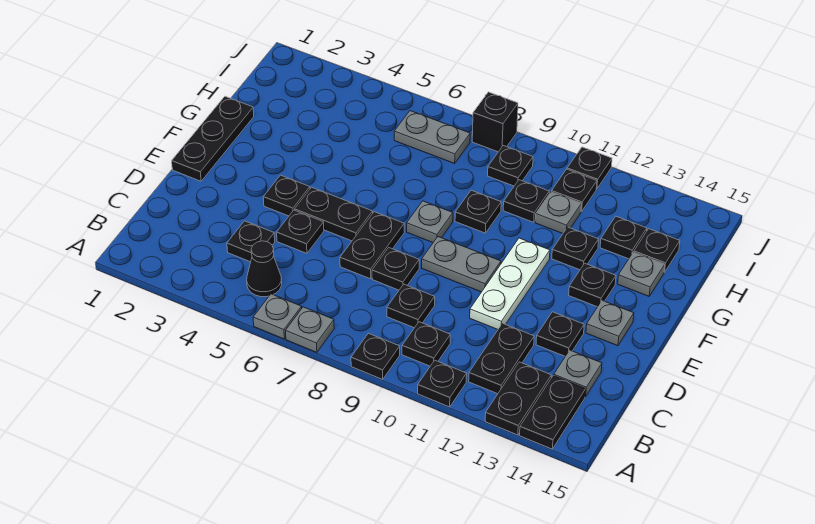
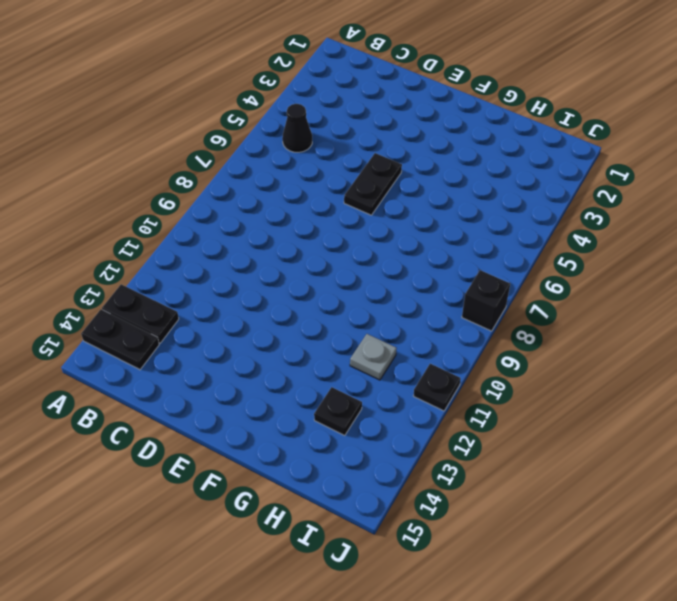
none -> grey plate A6 level 1
none -> grey plate A7 level 1
none -> black plate A9 level 1
none -> black plate A11 level 1

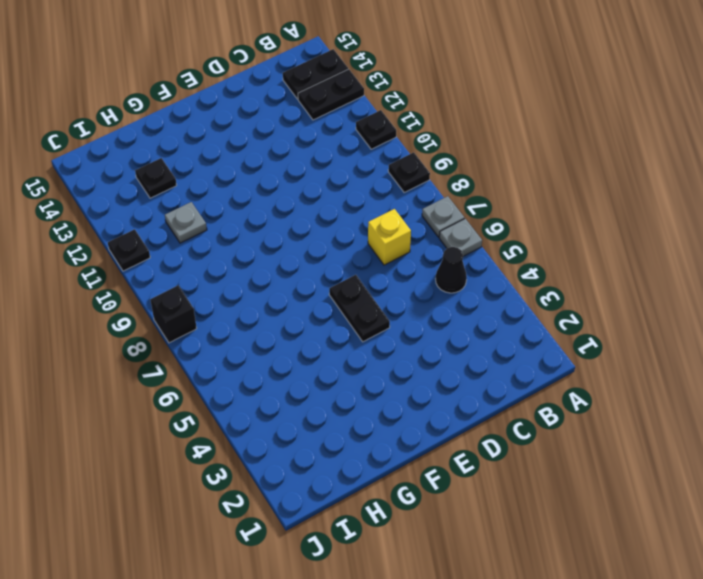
yellow brick C7 level 1 -> none
none -> black plate B10 level 1
none -> black plate B12:C12 level 1
none -> black plate C4 level 1
none -> black plate C9 level 1

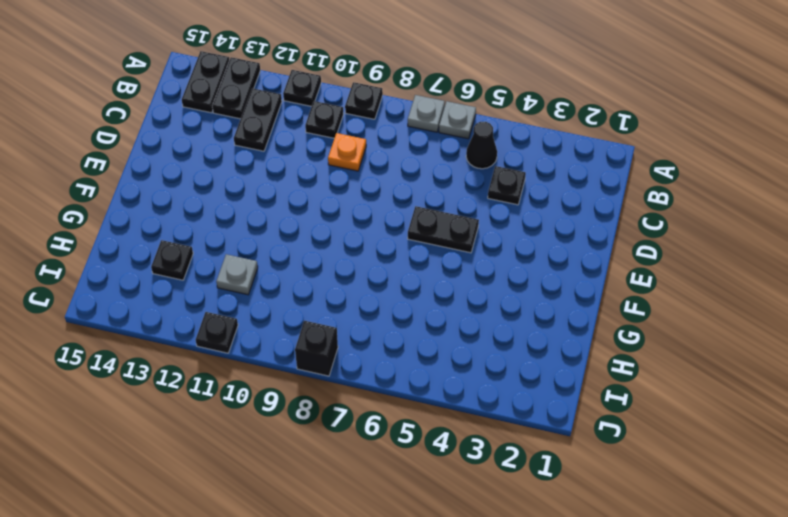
orange plate C9 level 1 -> black plate C9 level 1
none -> grey plate C14 level 1
none -> black plate D5 level 1
none -> black plate D7:E7 level 1
none -> black plate D8 level 1

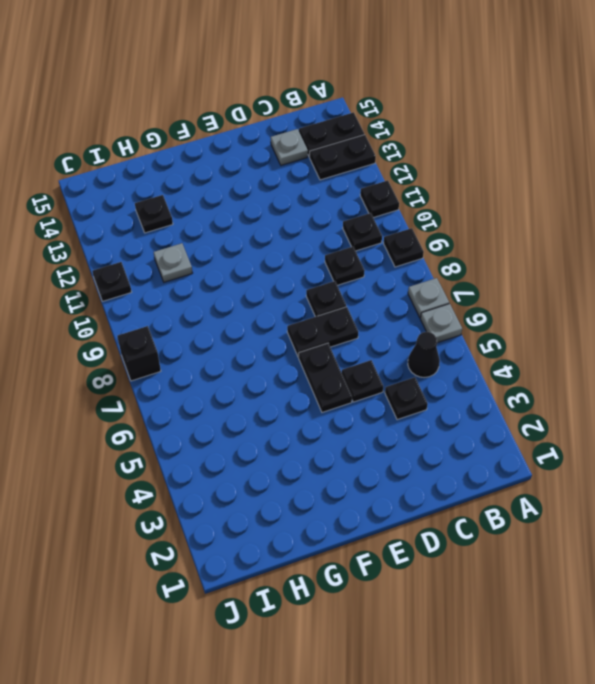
none -> black plate B12:C12 level 1
none -> white plate D11:F11 level 1
none -> black plate D13 level 1
none -> black plate E1:G1 level 1

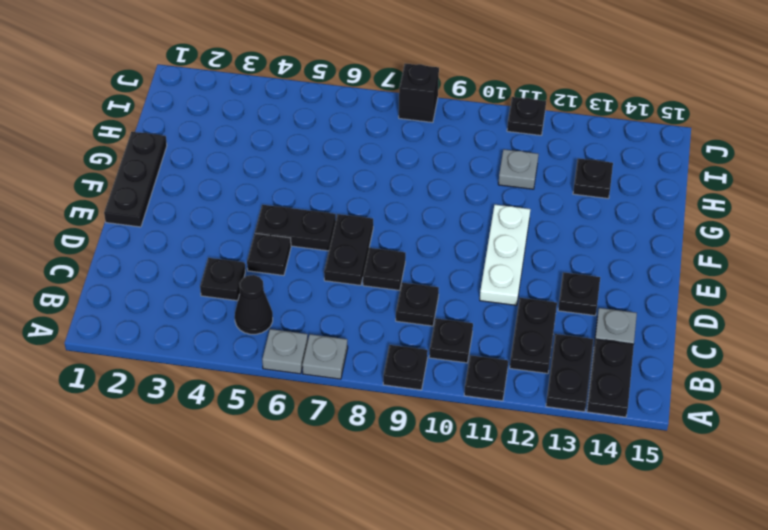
none -> black plate E4 level 1
none -> grey plate E9:E10 level 1
none -> grey plate E14 level 1
none -> grey plate F8 level 1

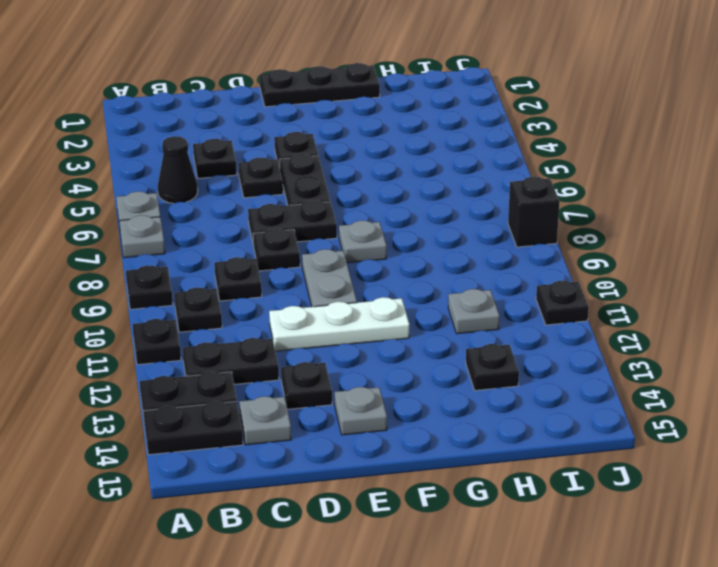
none -> black plate F13 level 1
none -> black plate G9 level 1
none -> black plate G12 level 1
none -> grey plate G14 level 1

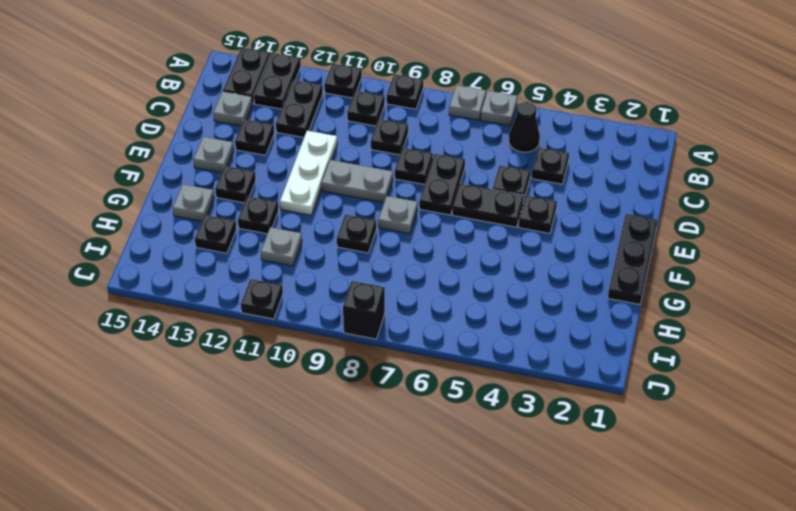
none -> black plate H10 level 1
none -> black plate H14 level 1
none -> grey plate I6:I7 level 1
none -> black plate I9 level 1

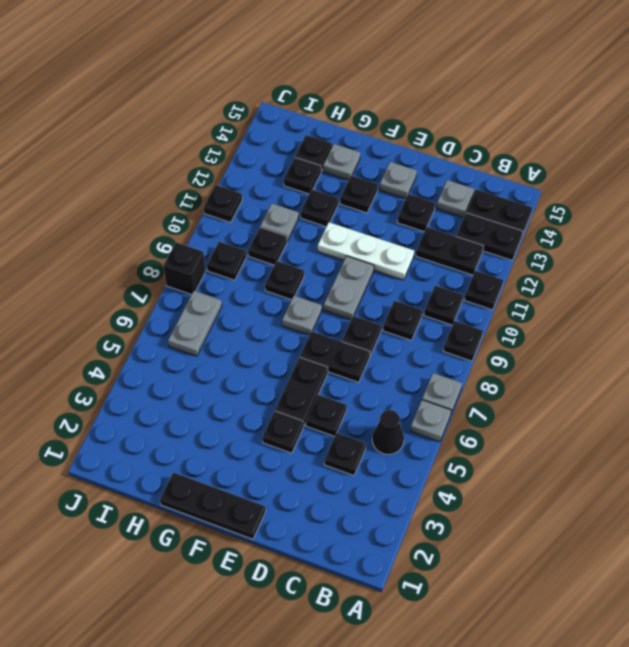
none -> black plate I11 level 1

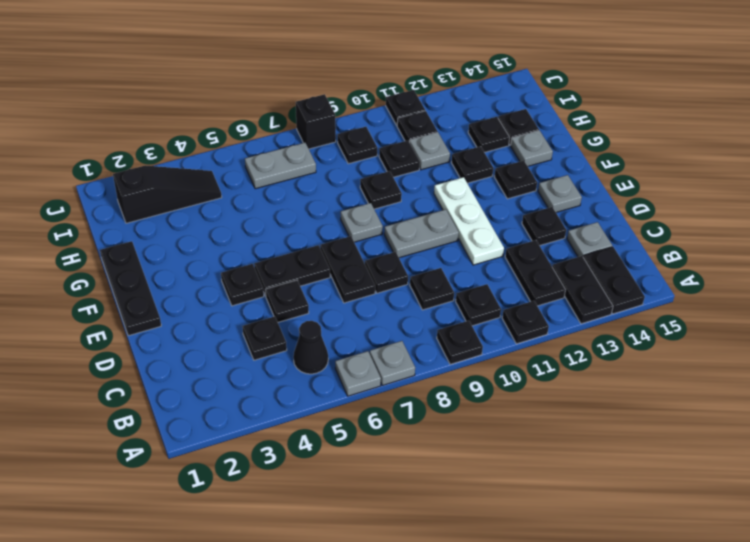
black slope I2:I4 level 1 top 2 -> none

